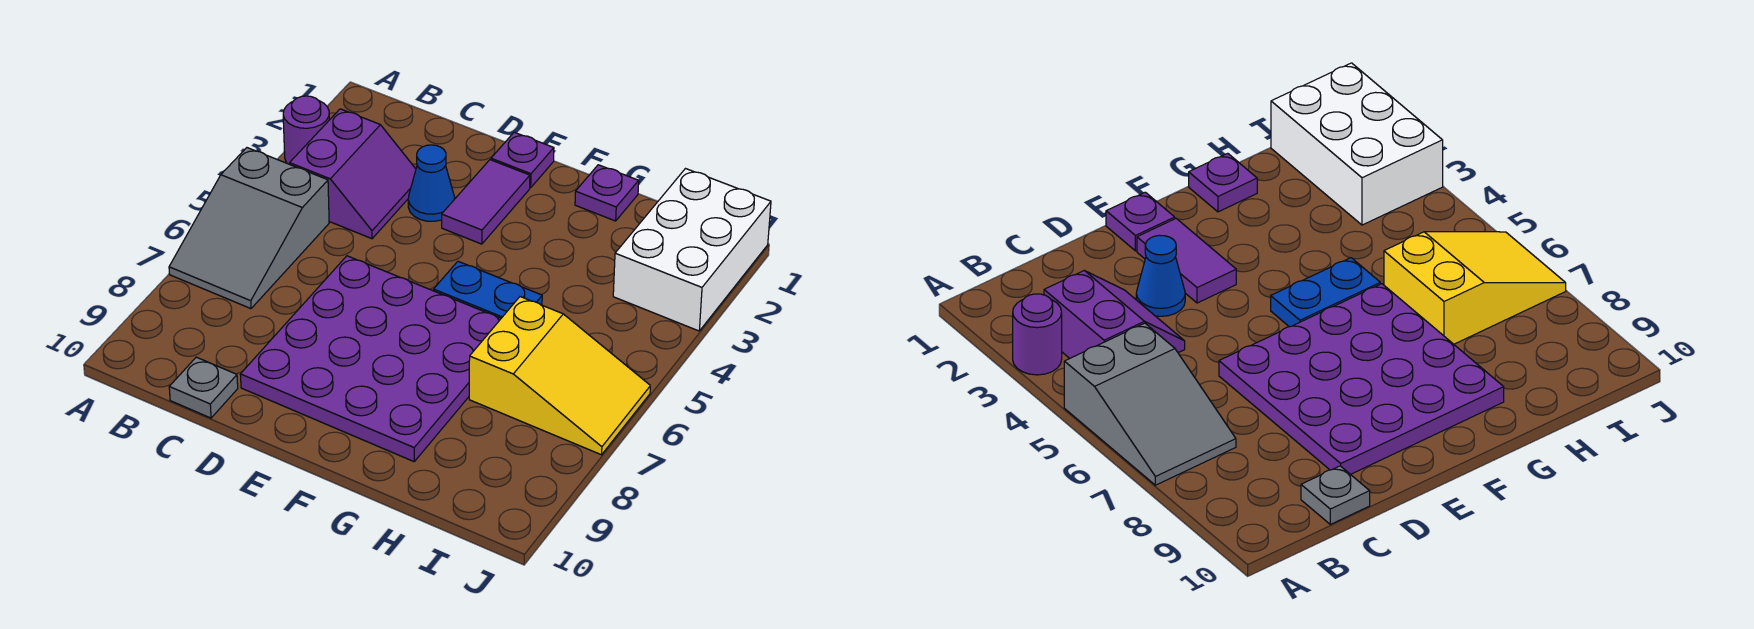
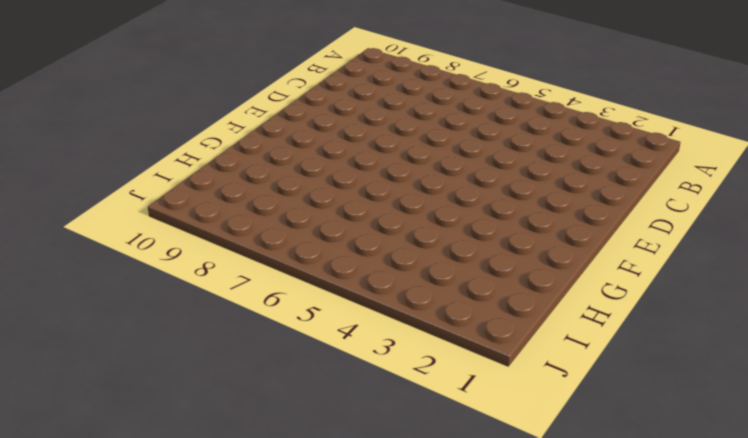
none -> purple round brick A3 level 1
none -> grey slope A5:B7 level 1 top 5
none -> purple slope B3:C4 level 1 top B

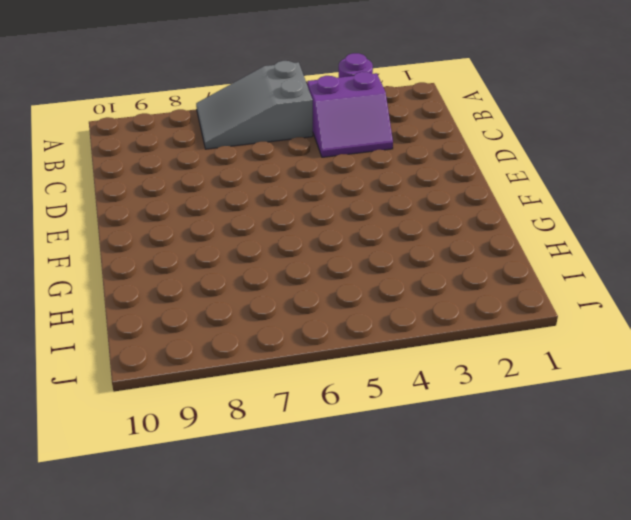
none -> grey plate C10 level 1
none -> blue cone D3 level 1
none -> purple plate D6:G9 level 1

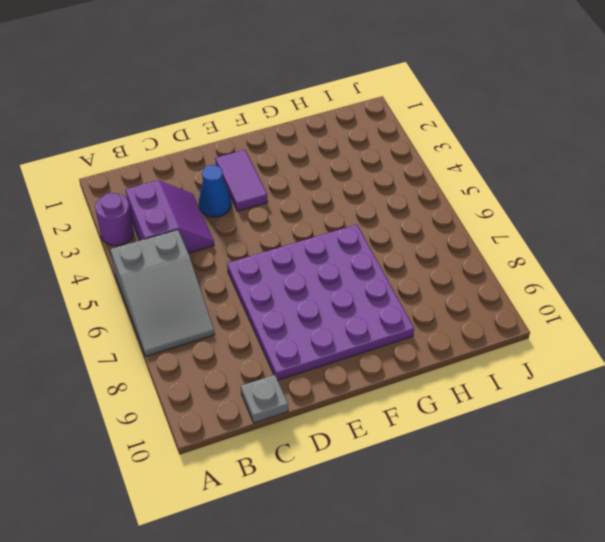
none -> purple plate E1 level 1
none -> blue plate F5:G5 level 1
none -> purple plate G1 level 1

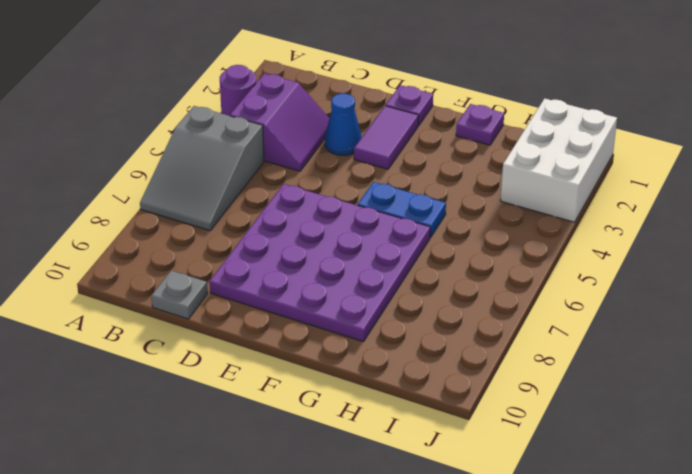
none -> yellow slope H6:J7 level 1 top H

